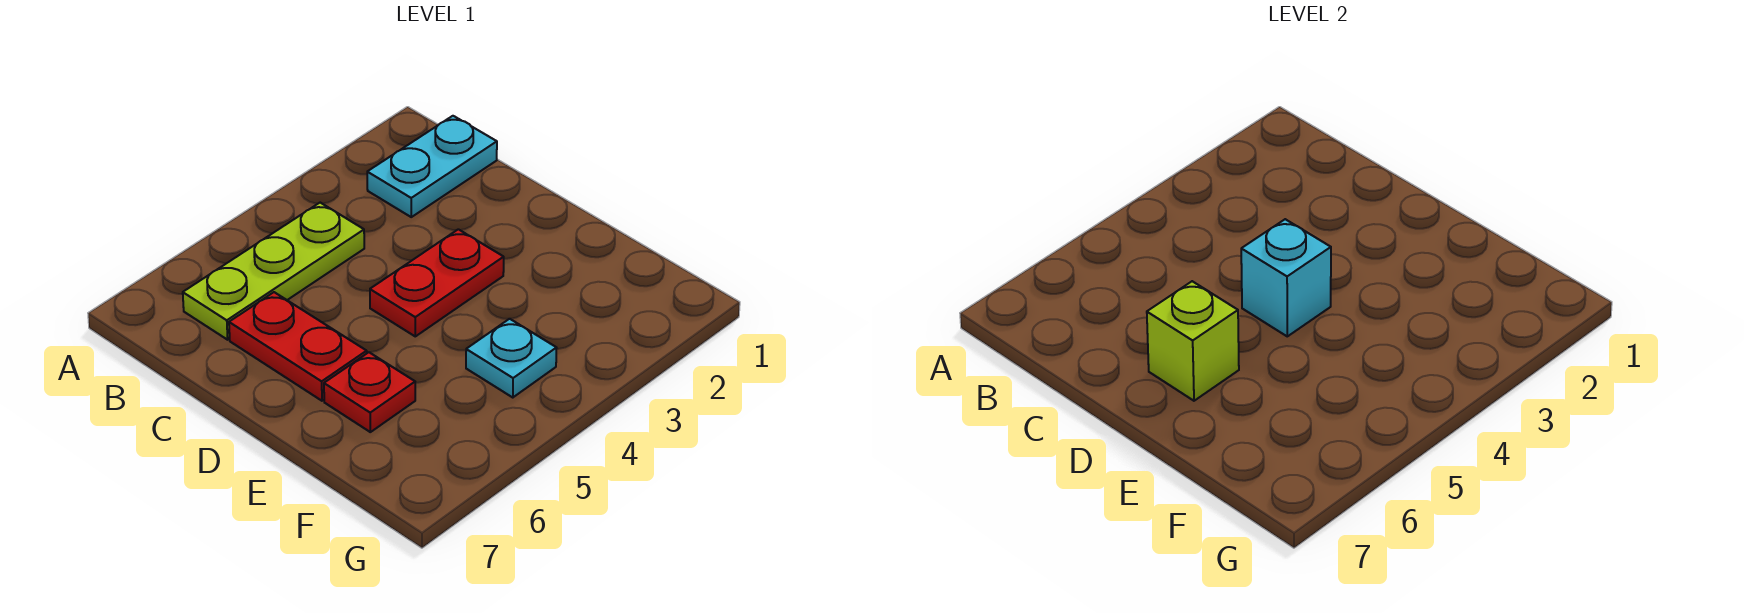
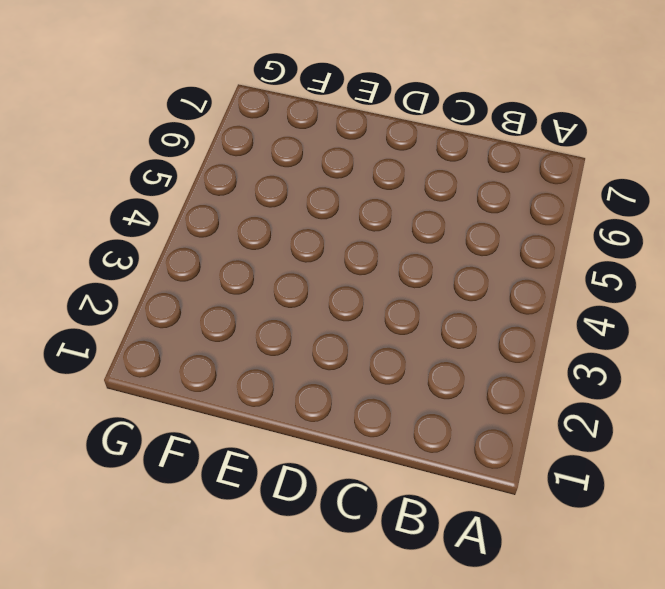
none -> cyan plate B1:B2 level 1
none -> lime plate B4:B6 level 1

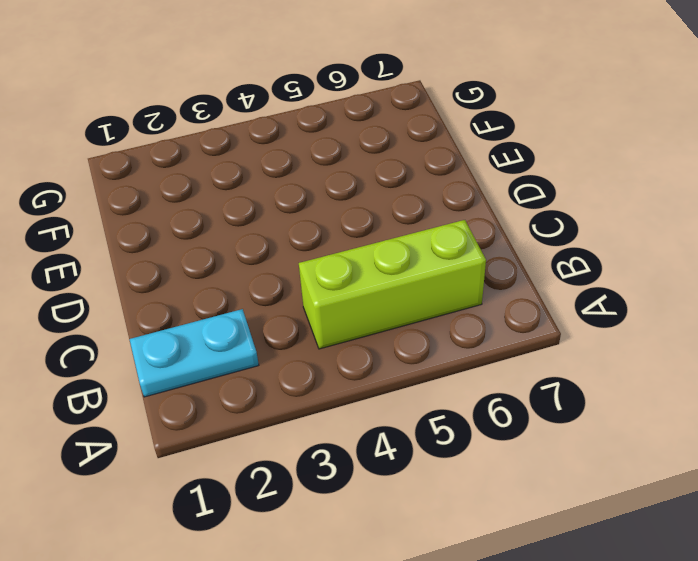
lime brick B4:B6 level 1 -> lime plate B4:B6 level 1
none -> red plate C6:D6 level 1
none -> red plate D3:D4 level 1

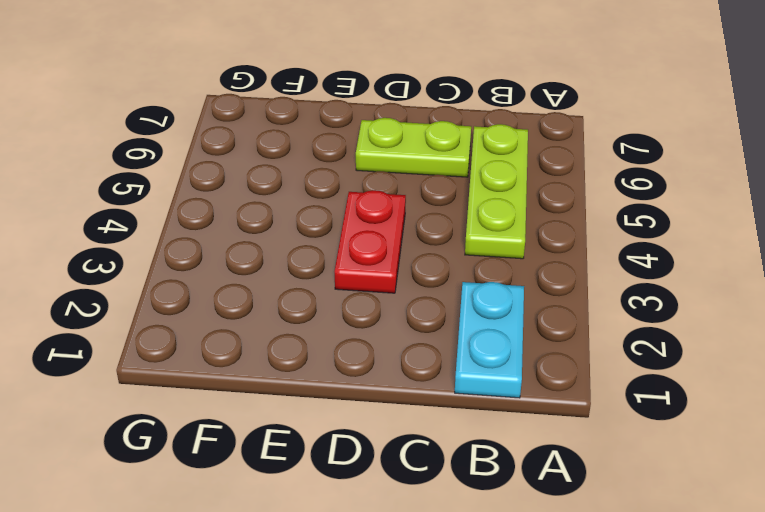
lime plate C6:D6 level 1 -> red plate C6:D6 level 1
none -> red plate E6 level 1
none -> cyan plate F4 level 1

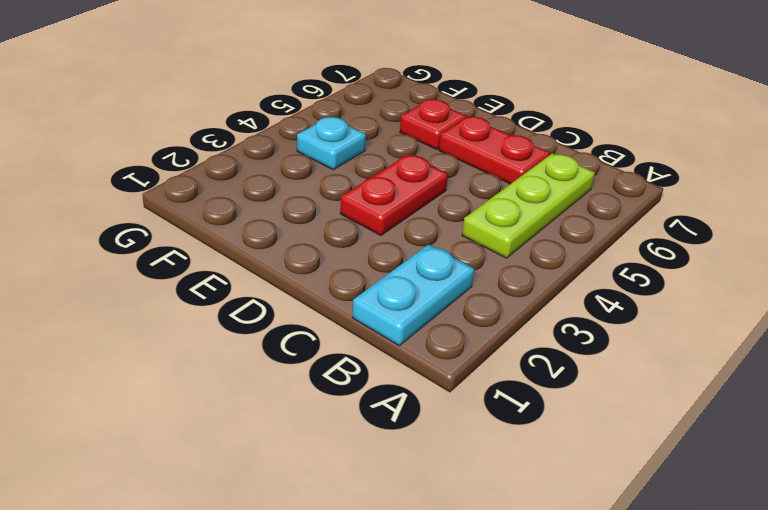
none -> cyan brick D4 level 2
none -> lime brick D6 level 2

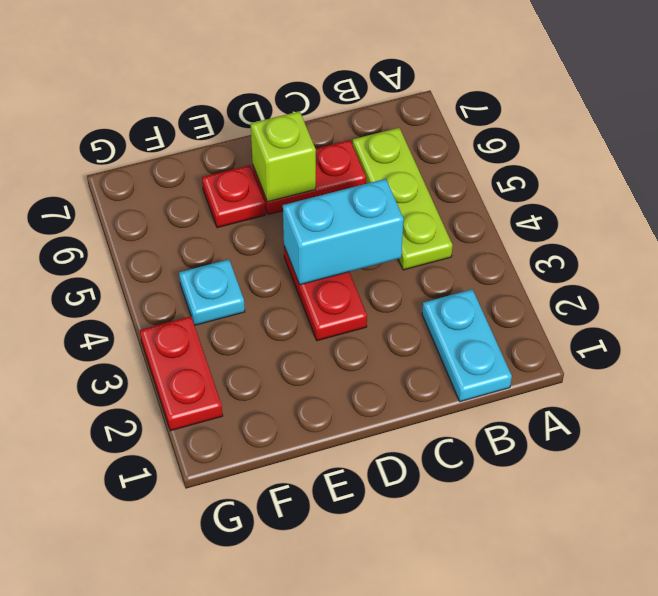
cyan brick C4:D4 level 2 -> cyan brick D4 level 2
red plate G2:G3 level 1 -> none

